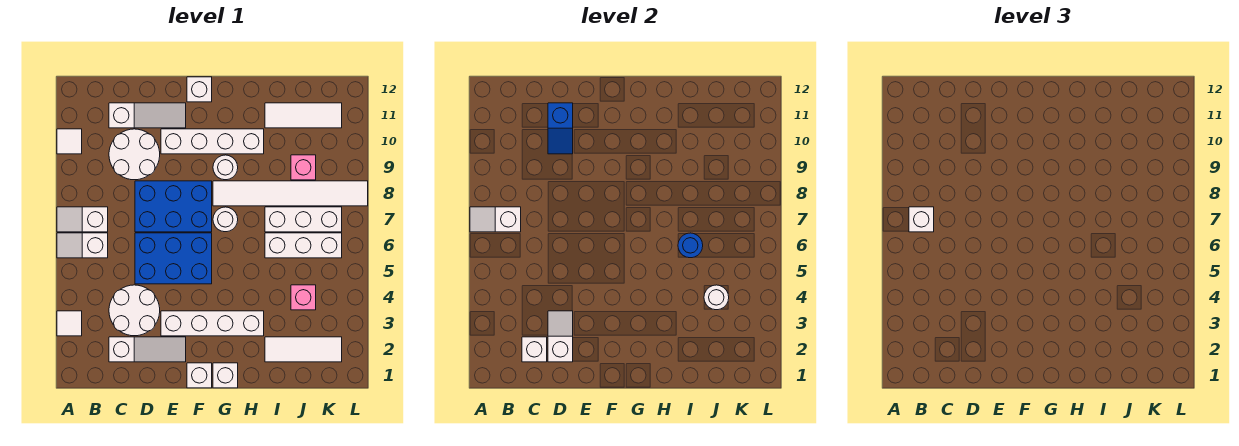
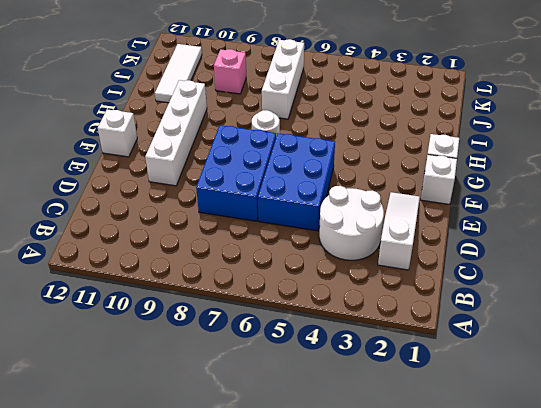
none -> white tile A3 level 1
none -> white slope A6:B6 level 1 top B
none -> white slope A7:B7 level 1 top B
none -> white tile A10 level 1

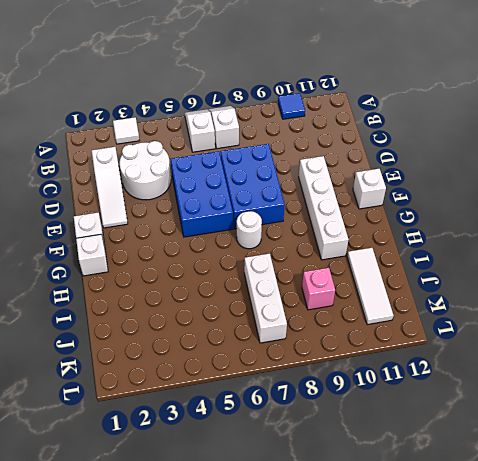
blue tile A10 level 1 -> white tile A10 level 1
none -> white round brick C9:D10 level 1
none -> white slope C11:E11 level 1 top C
none -> white brick E3:H3 level 1
none -> white tile G8:L8 level 1

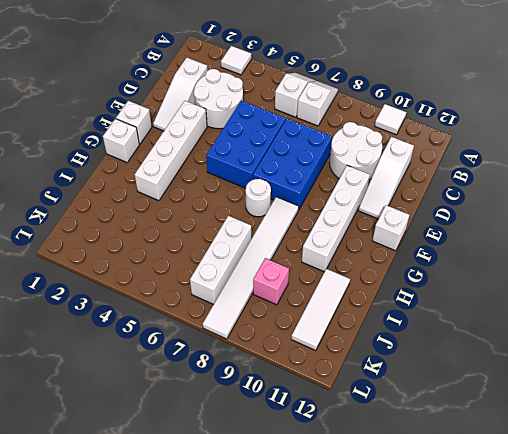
none -> white round brick G9 level 1
none -> white tile I2:K2 level 1
none -> white brick I6:K6 level 1
none -> pink brick J4 level 1

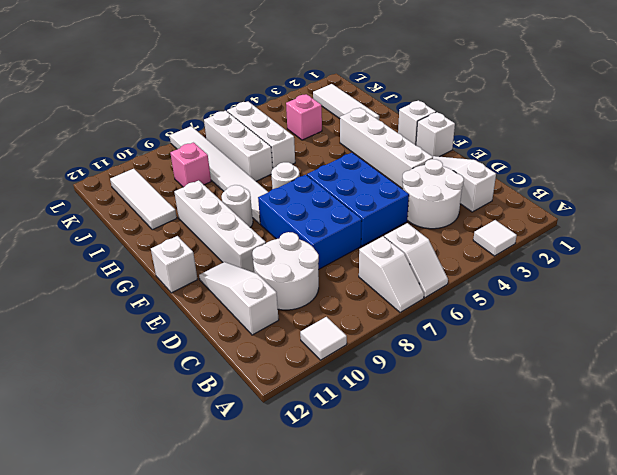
none -> white slope A7:B7 level 2 top B
none -> white brick C2 level 2
none -> white slope D2:D3 level 2 top 2
none -> blue slope D10:D11 level 2 top 11

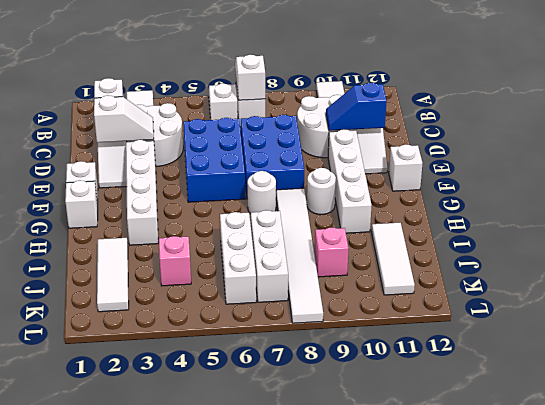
none -> blue round brick I6 level 2
none -> white round brick J4 level 2
none -> white brick B7 level 3

